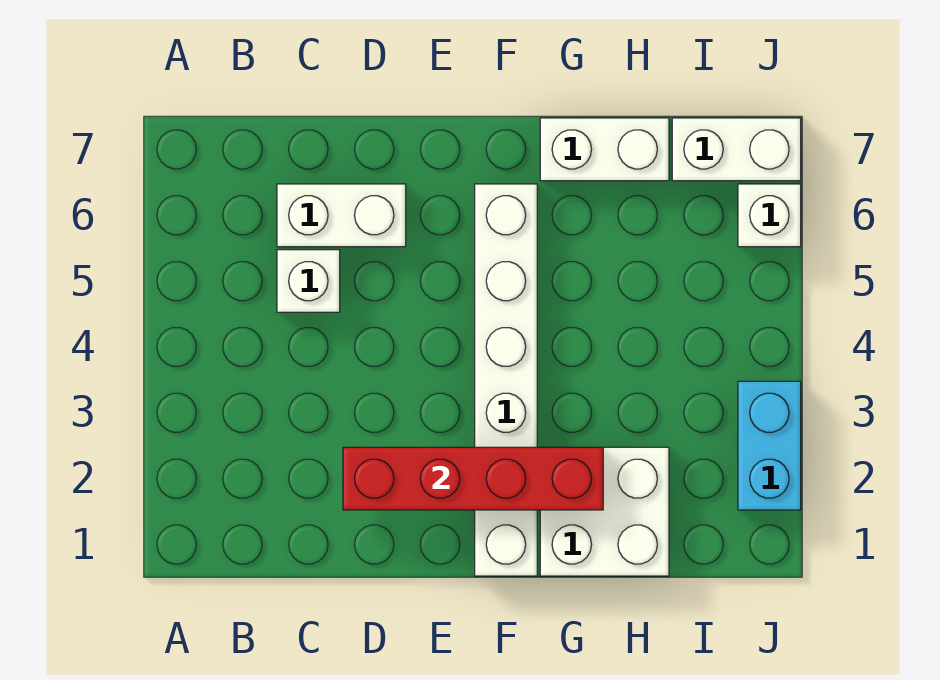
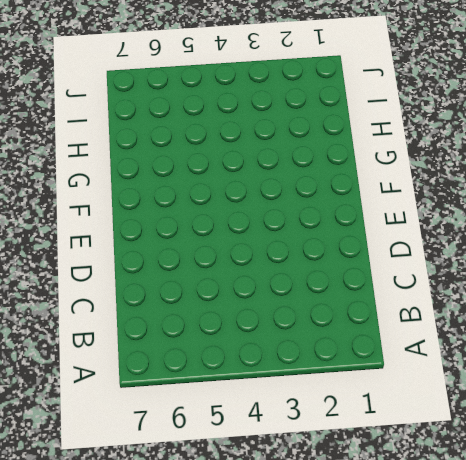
none -> white brick C5 level 1
none -> white brick C6:D6 level 1

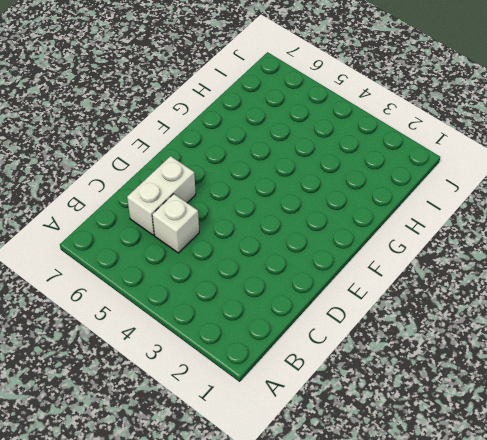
none -> white brick F1:F6 level 1
none -> white brick G1:H2 level 1

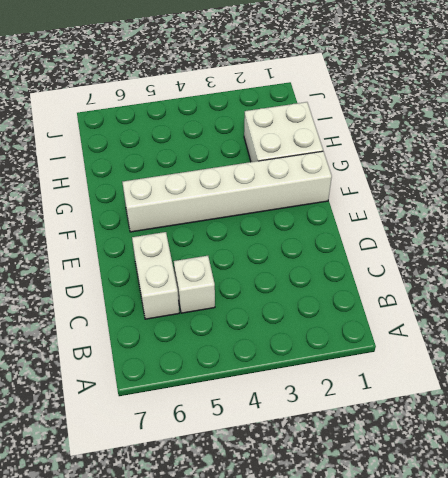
none -> white brick G7:H7 level 1
none -> white brick I7:J7 level 1

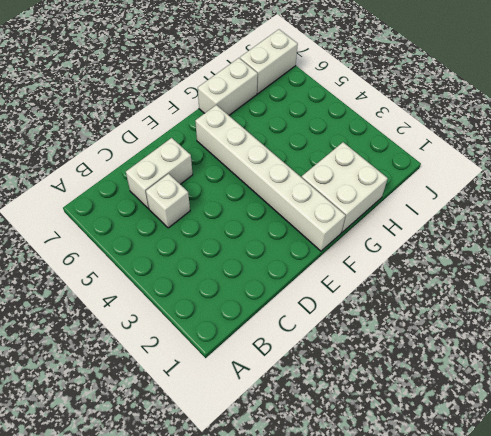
none -> cyan brick J2:J3 level 1
none -> white brick J6 level 1

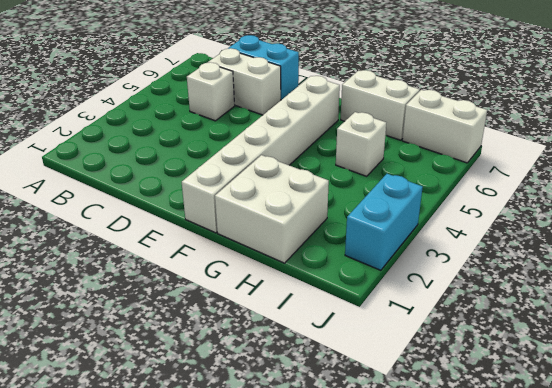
cyan brick C7:D7 level 1 -> none
white brick H5 level 1 -> white brick J6 level 1
none -> red brick D2:G2 level 2

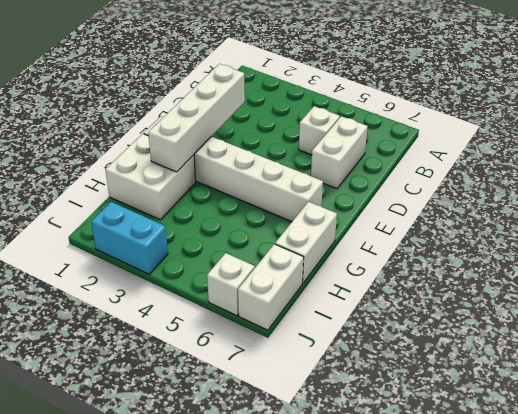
white brick D2:G2 level 2 -> red brick D2:G2 level 2

